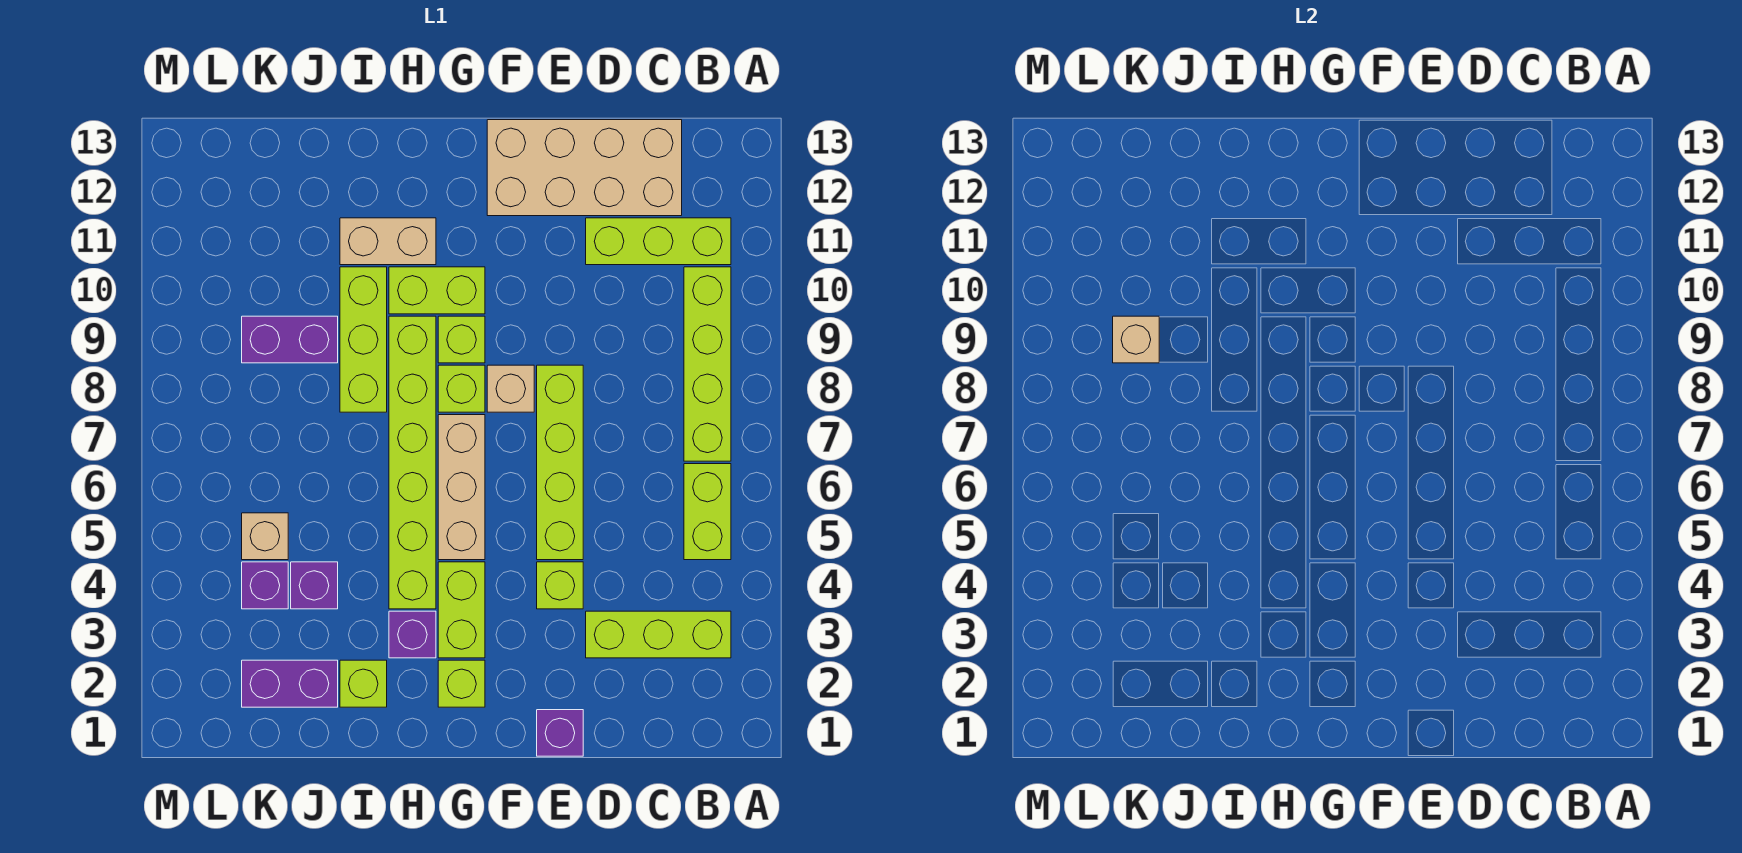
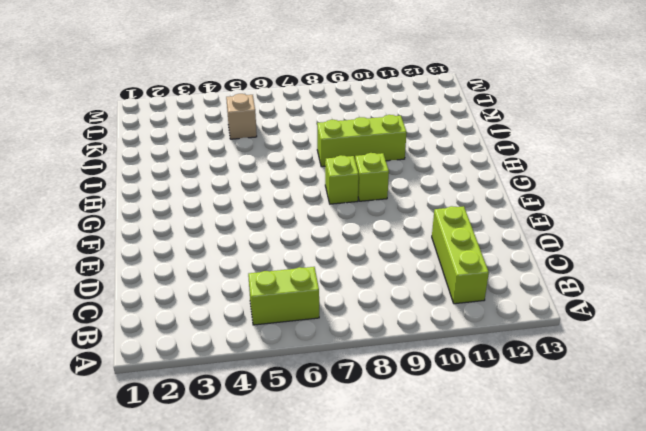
none -> lime brick B3:D3 level 1
none -> lime brick B7:B10 level 1
none -> tan brick C12:F13 level 1

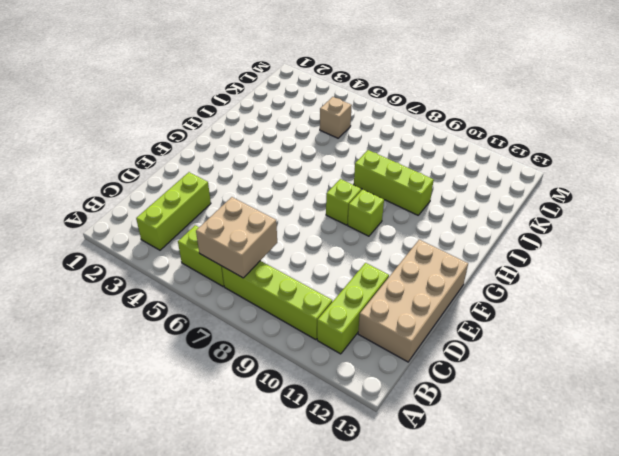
tan brick B6:C7 level 2 -> none
none -> purple brick E1 level 1
none -> lime brick E4 level 1
none -> lime brick E5:E8 level 1

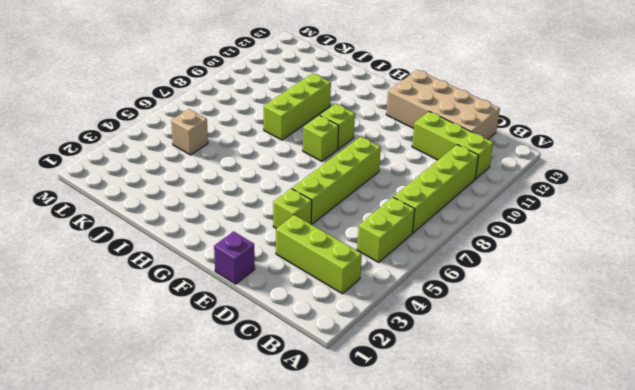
none -> tan brick F8 level 1
none -> lime brick G2 level 1
none -> lime brick G3:G4 level 1

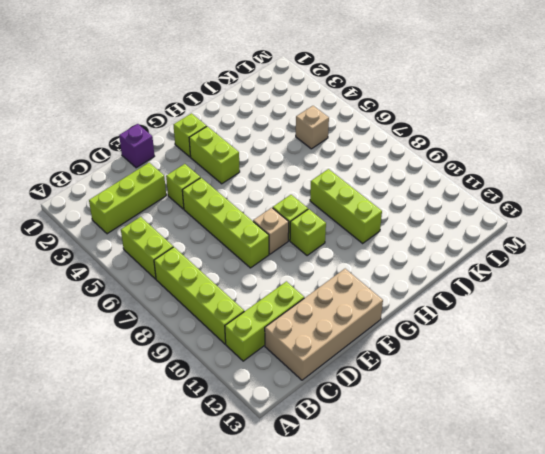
none -> tan brick G5:G7 level 1
none -> lime brick G10:H10 level 1
none -> purple brick H3 level 1

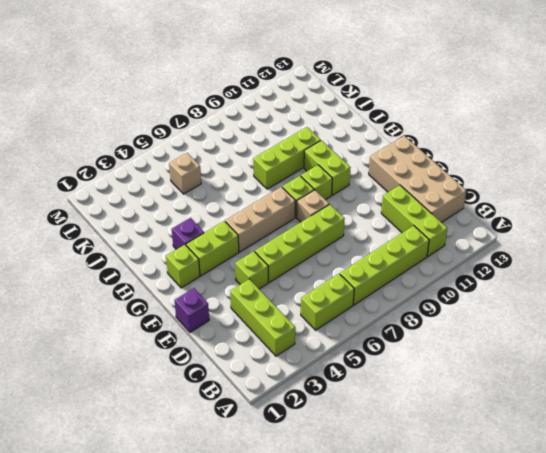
none -> lime brick H4:H9 level 1
none -> tan brick H11:I11 level 1
none -> lime brick I2 level 1

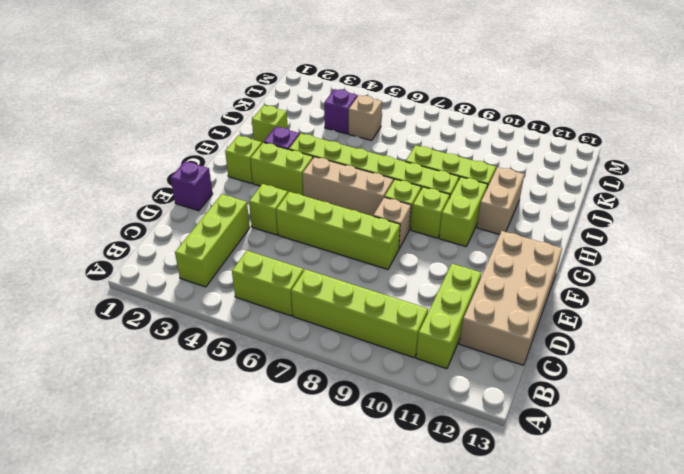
none -> purple brick J2:K2 level 1
none -> purple brick J4 level 1
none -> purple brick J9:K9 level 1

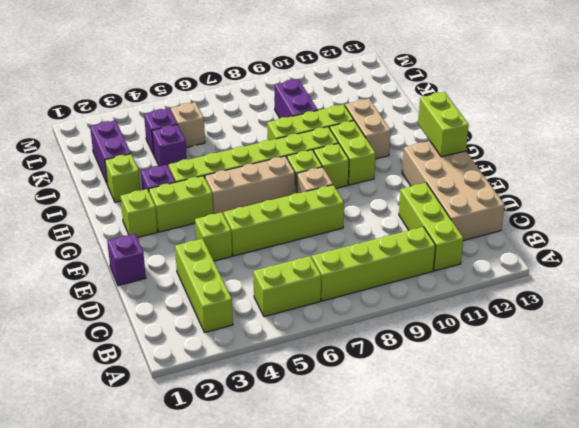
lime brick F13:G13 level 2 -> none
none -> tan brick K9 level 2

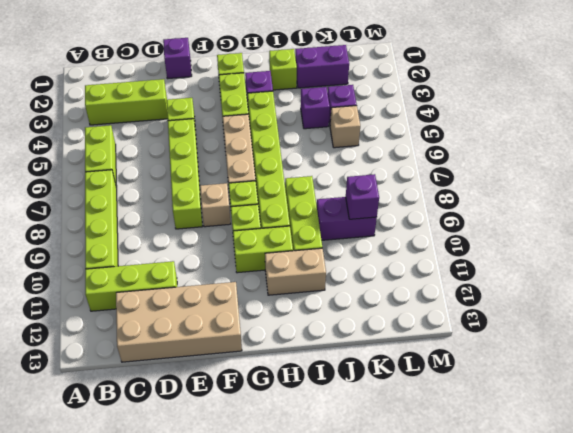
purple brick K9 level 2 -> tan brick K9 level 2

